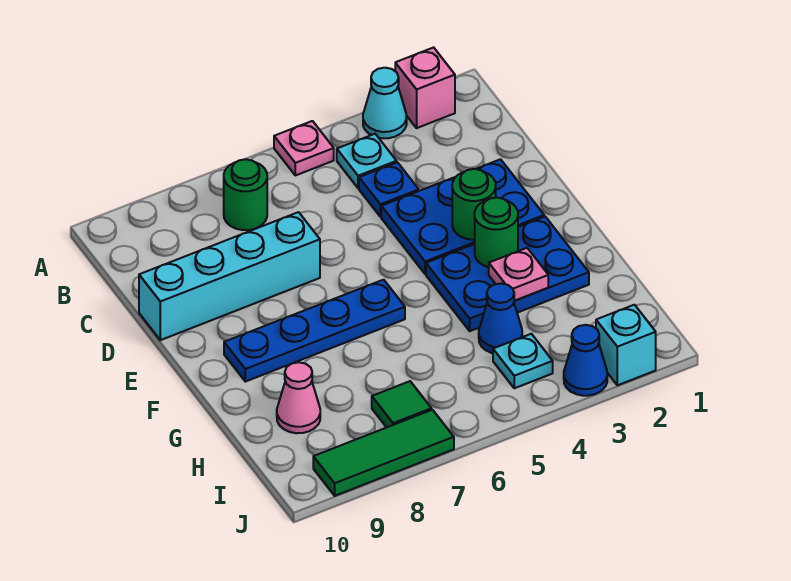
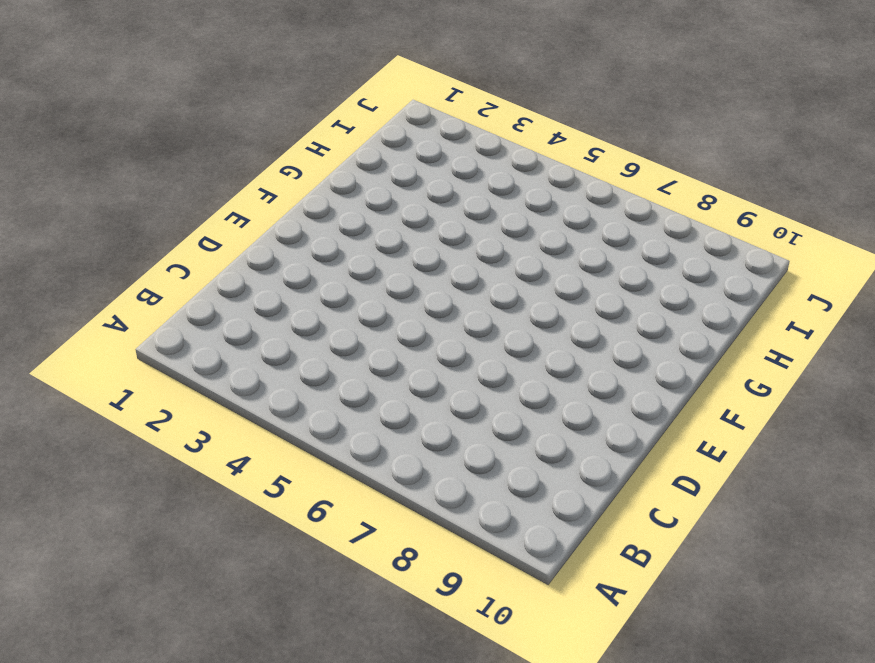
none -> pink brick A2 level 1
none -> cyan cone A3 level 1
none -> pink plate A5 level 1

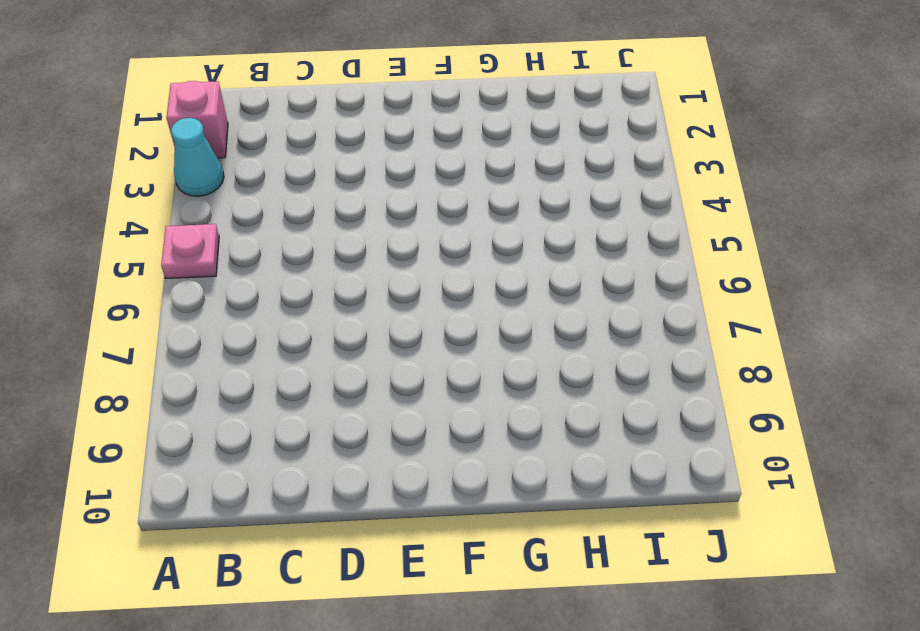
none -> cyan plate B4 level 1
none -> green round brick B7 level 1
none -> blue plate C4 level 1

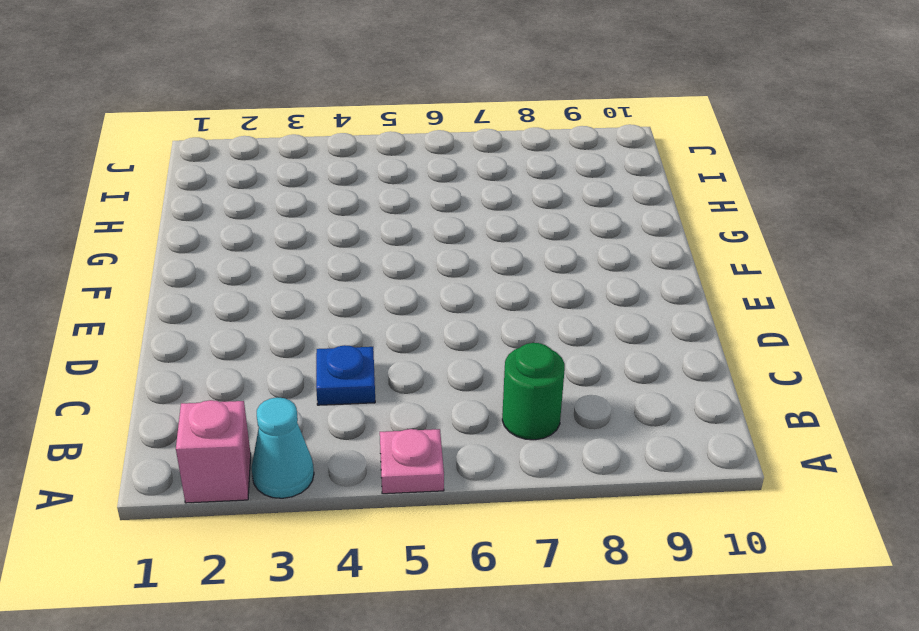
none -> cyan plate B4 level 1
none -> blue plate D2:E4 level 1
none -> cyan brick D7:D10 level 1

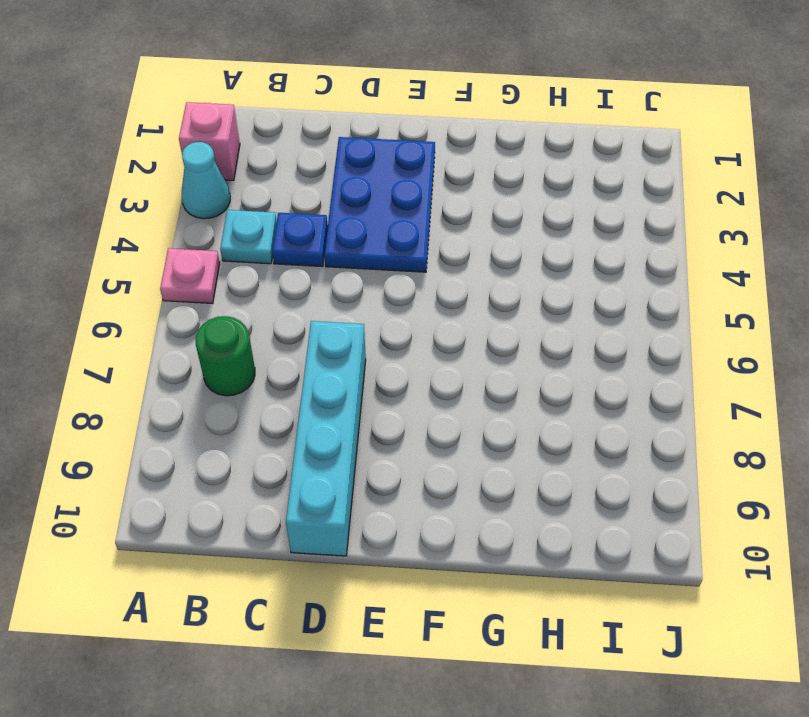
none -> blue plate F2:G4 level 1
none -> blue plate F6:F9 level 1
none -> blue cone H4 level 1

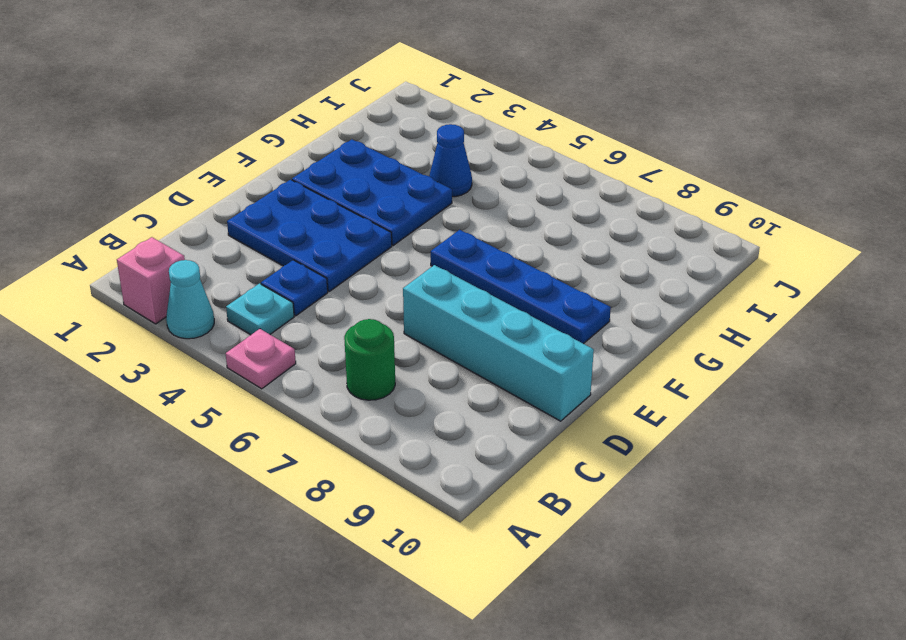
none -> pink cone H9 level 1
none -> cyan plate I4 level 1
none -> green tile I7 level 1

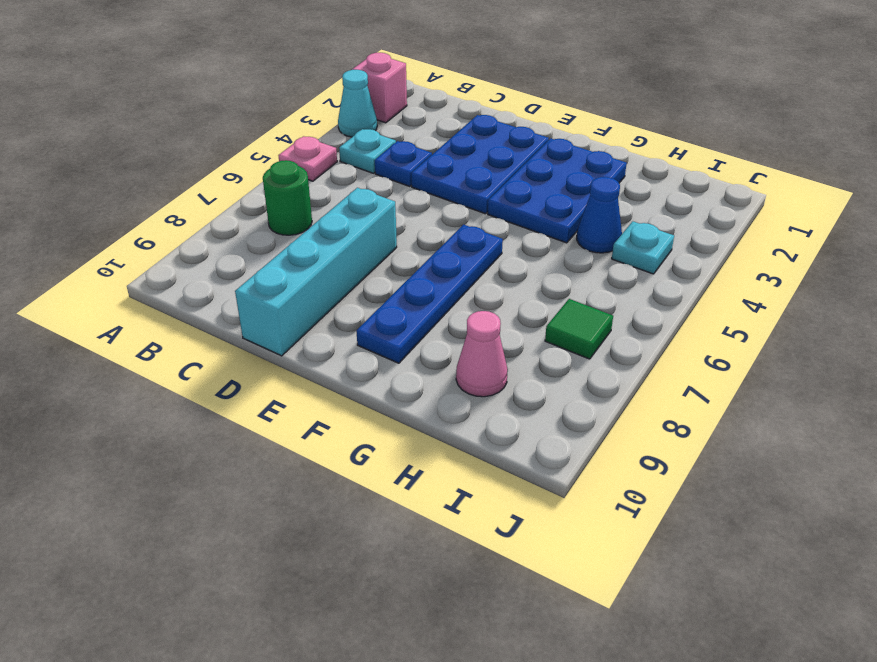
none -> cyan brick J2 level 1
none -> blue cone J3 level 1
none -> green tile J7:J9 level 1

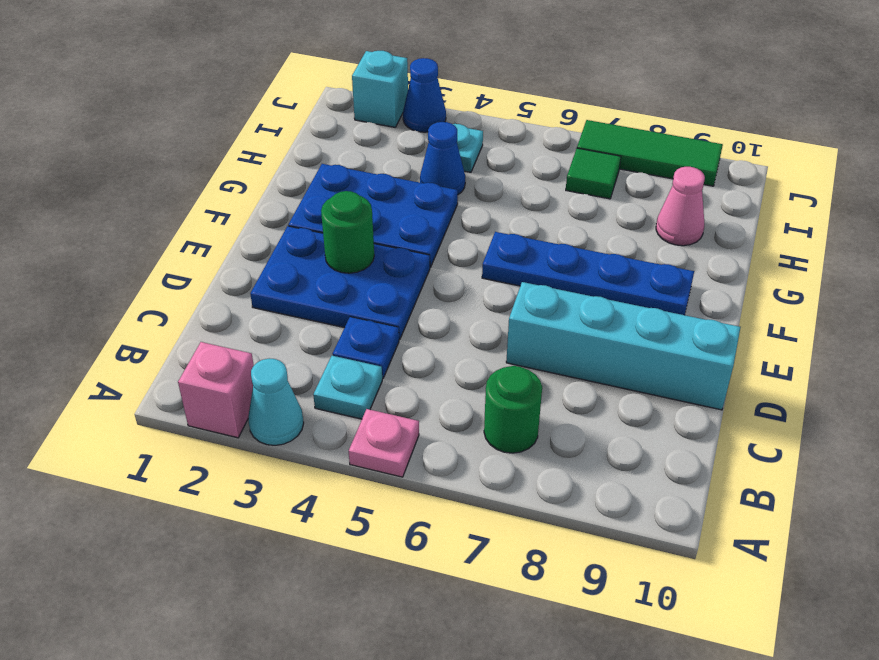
none -> green round brick F3 level 2
none -> pink plate G3 level 2

